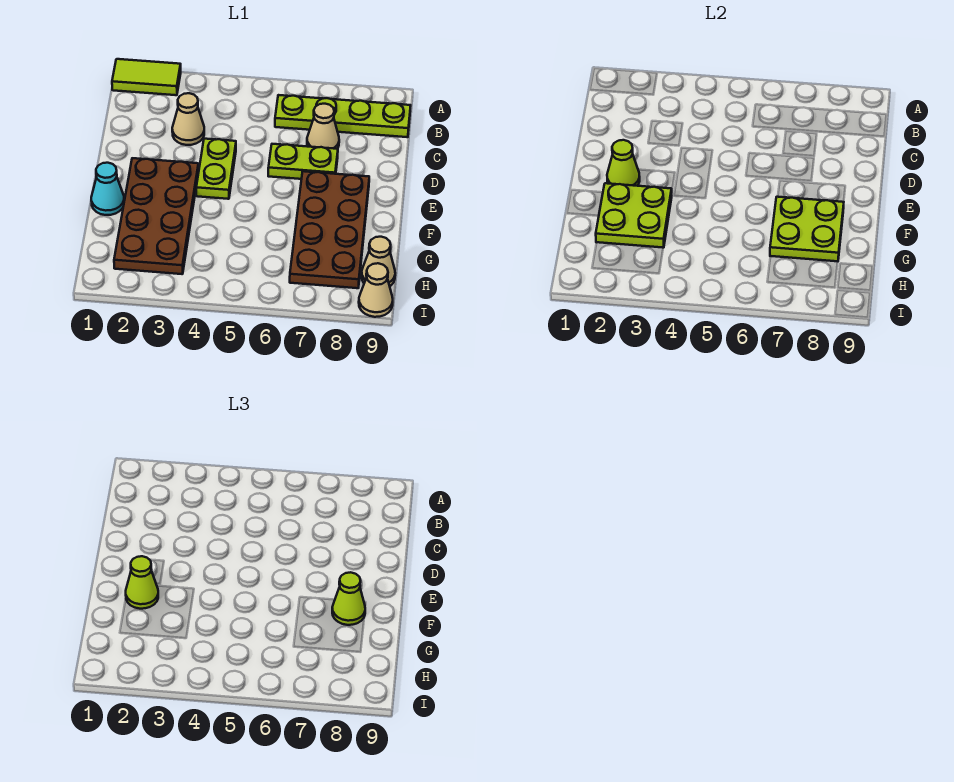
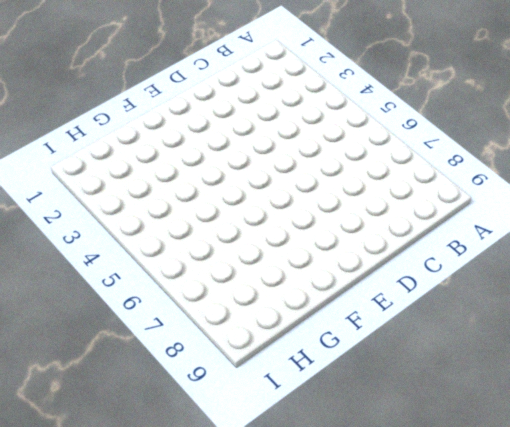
none -> lime tile A1:A2 level 1
none -> lime plate B6:B9 level 1
none -> tan cone C3 level 1

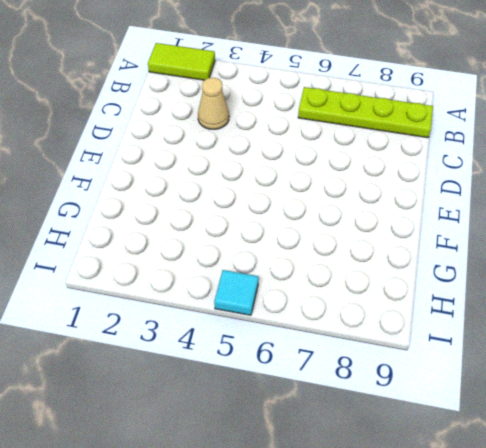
cyan tile I5 level 1 -> none
none -> tan cone C7 level 1
none -> lime plate D4:E4 level 1
none -> lime plate D6:D7 level 1

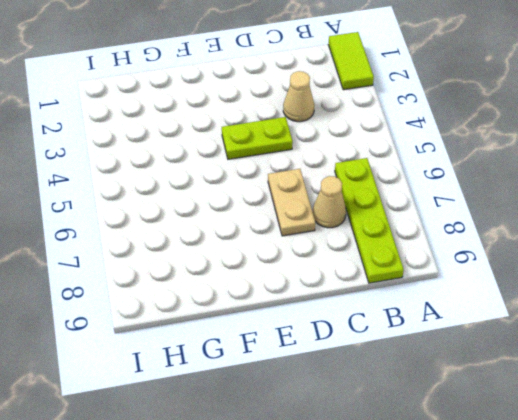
tan plate D6:D7 level 1 -> lime plate D6:D7 level 1
none -> brown plate E2:H3 level 1
none -> brown plate E7:H8 level 1
none -> cyan cone F1 level 1

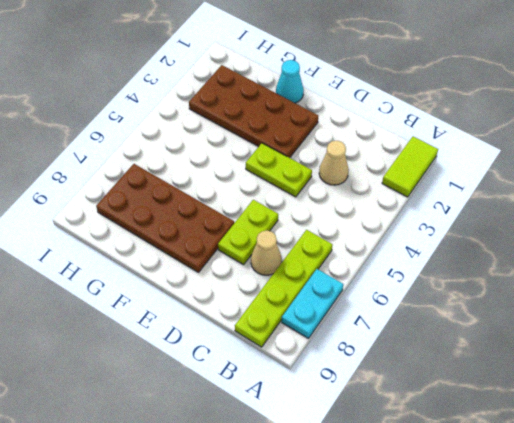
cyan plate A7:A8 level 1 -> none
none -> tan cone H9 level 1
none -> tan cone I9 level 1
none -> lime cone E2 level 2

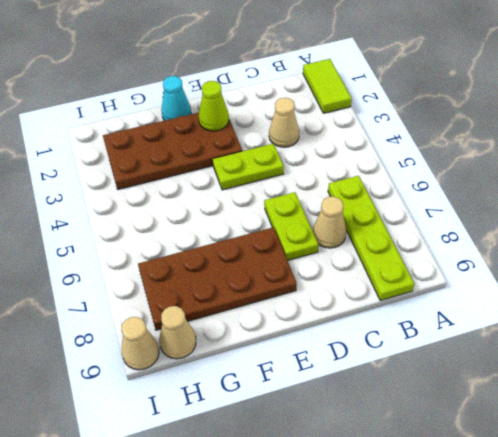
none -> lime plate F2:G3 level 2
none -> lime plate F7:G8 level 2
none -> lime cone F2 level 3

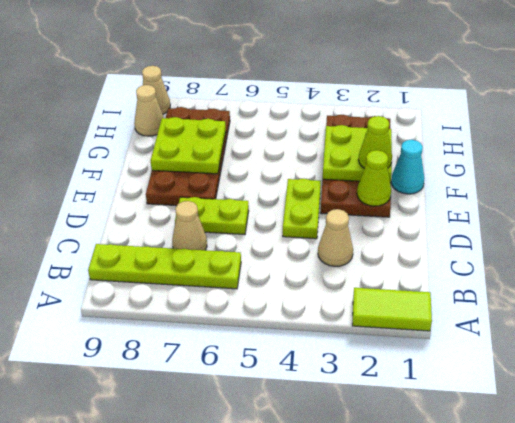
none -> lime cone F8 level 3

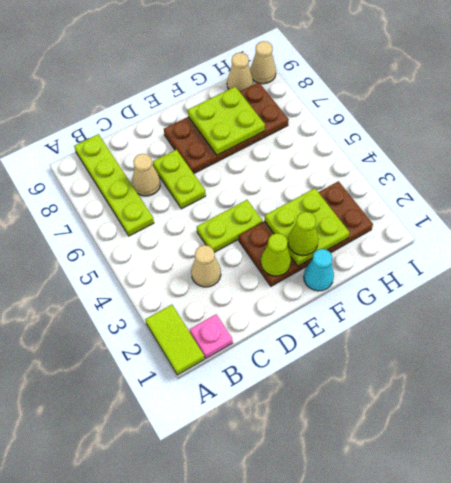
pink plate B1 level 1 -> none
none -> lime cone F8 level 3

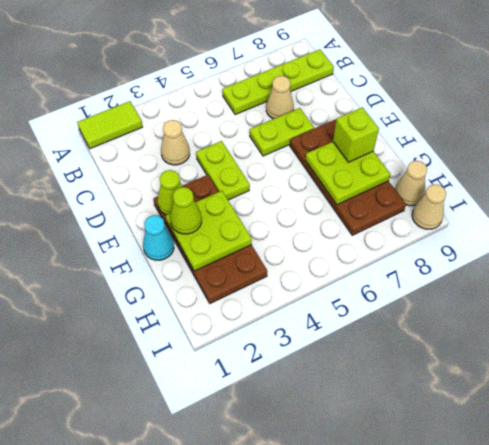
lime brick F8 level 3 -> lime cone F8 level 3

